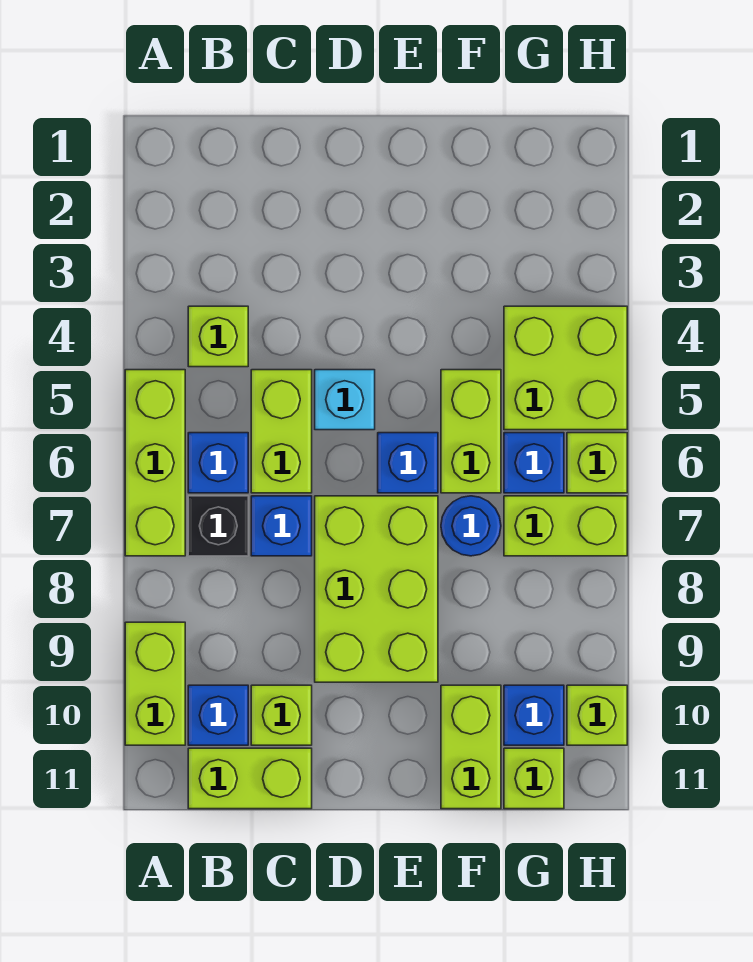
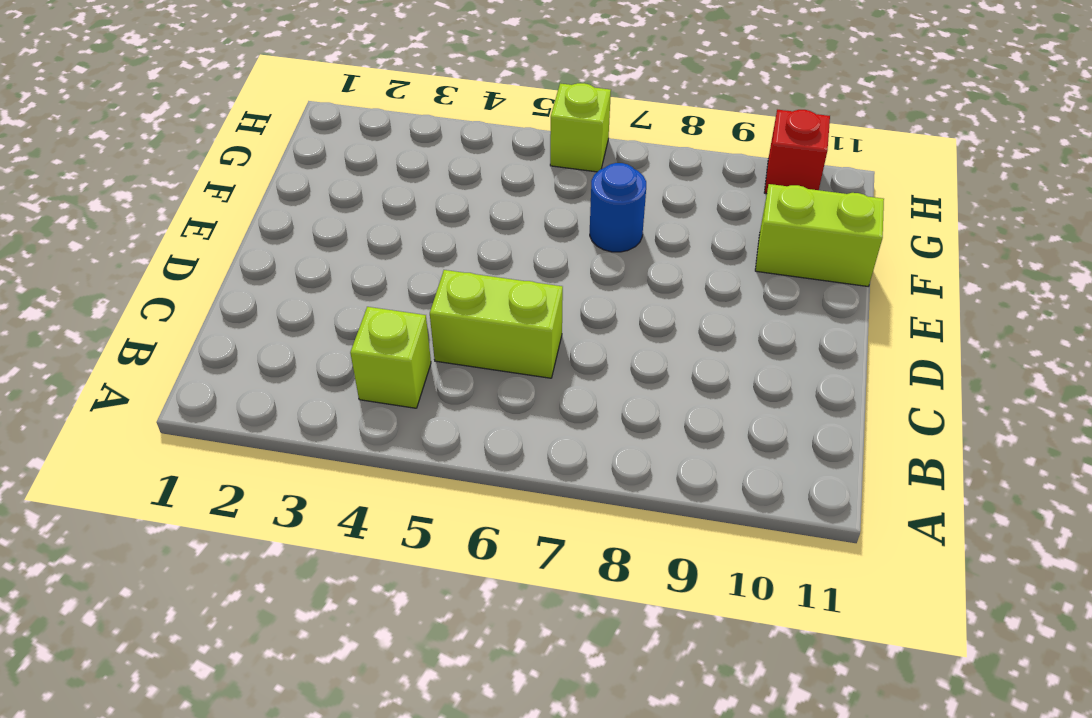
red brick H10 level 1 -> lime brick H10 level 1
none -> lime brick A5:A7 level 1
none -> lime brick A9:A10 level 1
none -> blue brick B6 level 1

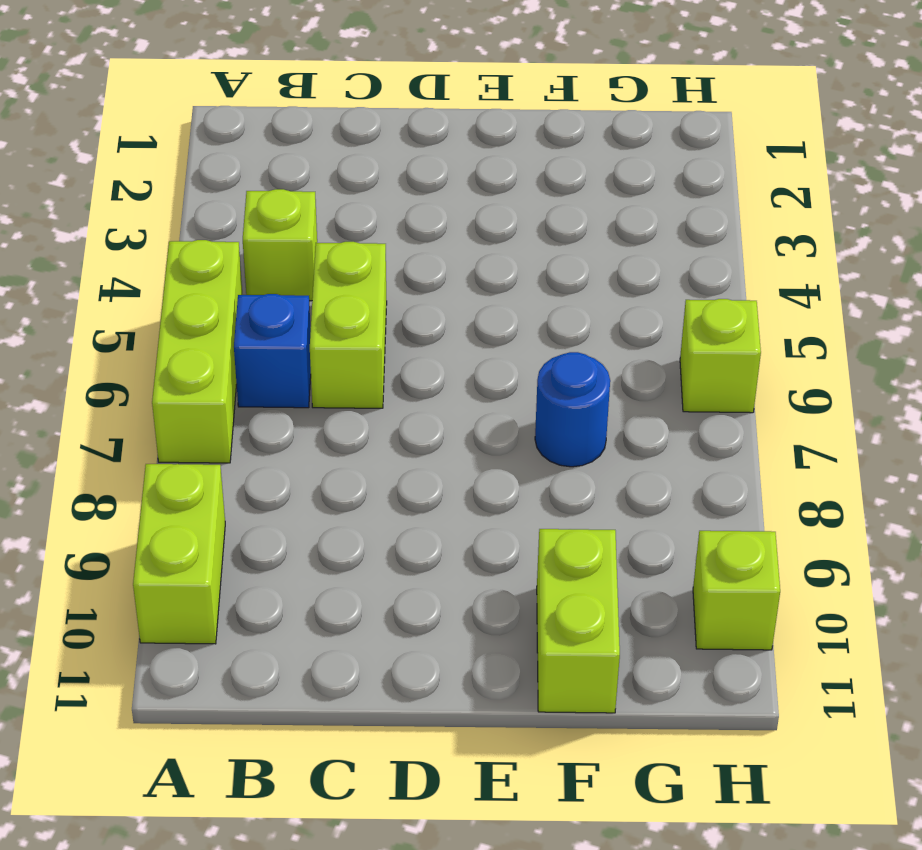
none -> black brick B7 level 1
none -> blue brick B10 level 1
none -> lime brick B11:C11 level 1

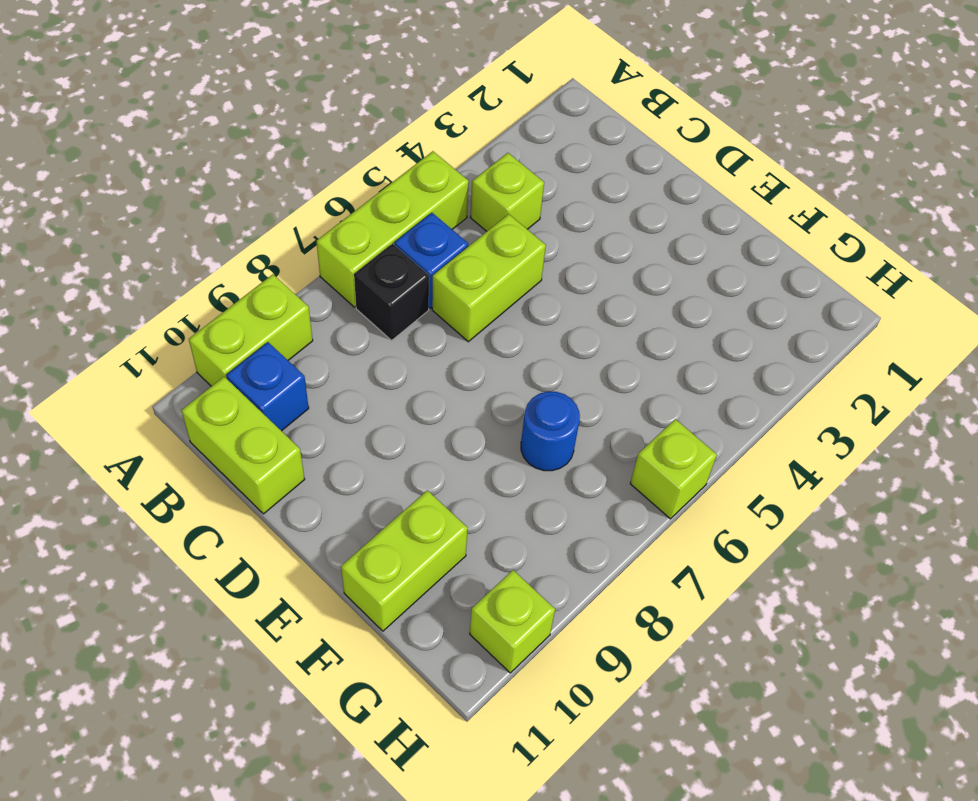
none -> blue brick C7 level 1
none -> lime brick C10 level 1
none -> cyan brick D5 level 1

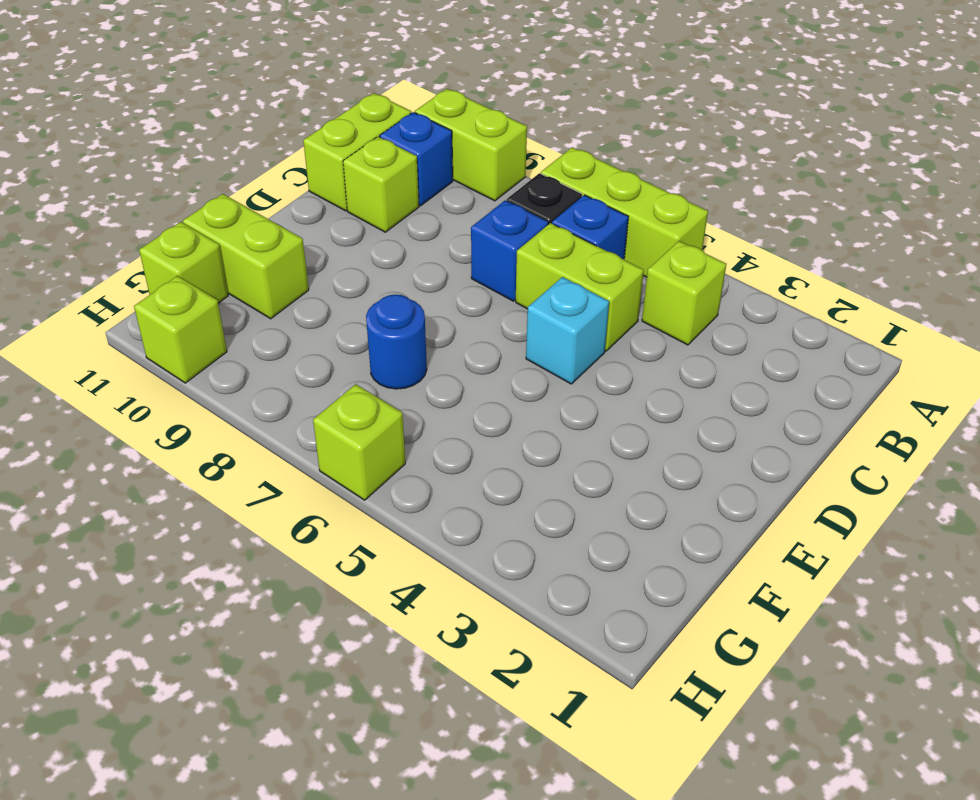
none -> lime brick D7:E9 level 1
none -> blue brick E6 level 1
none -> lime brick F5:F6 level 1

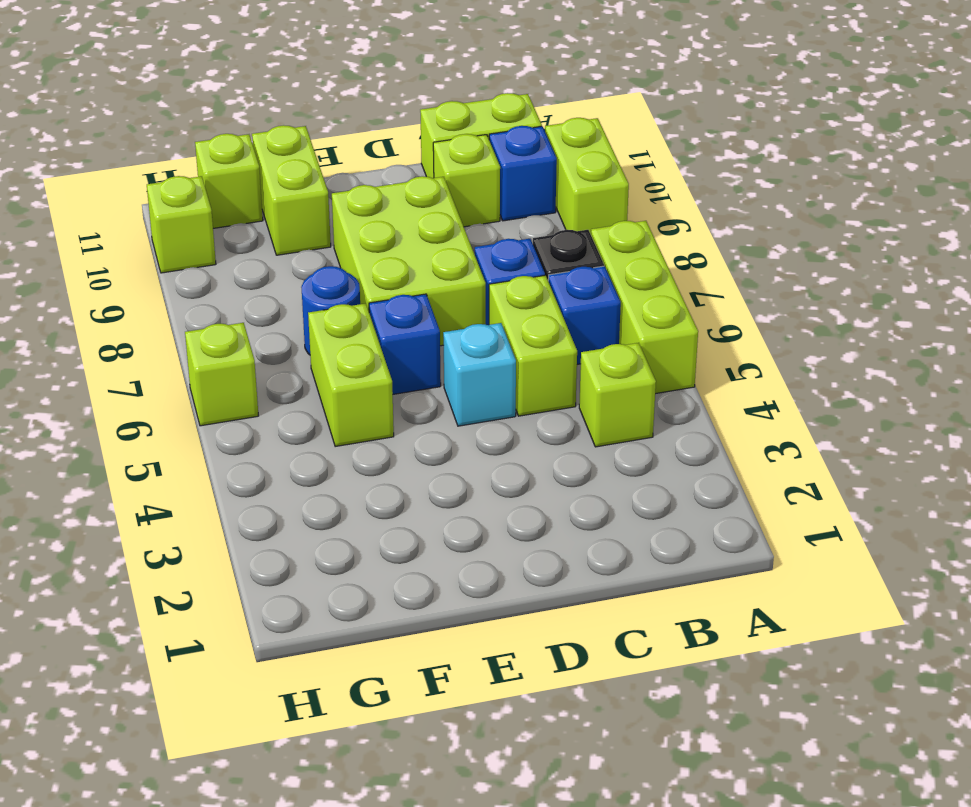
none -> lime brick G4:H5 level 1
none -> blue brick G6 level 1
none -> lime brick G7:H7 level 1

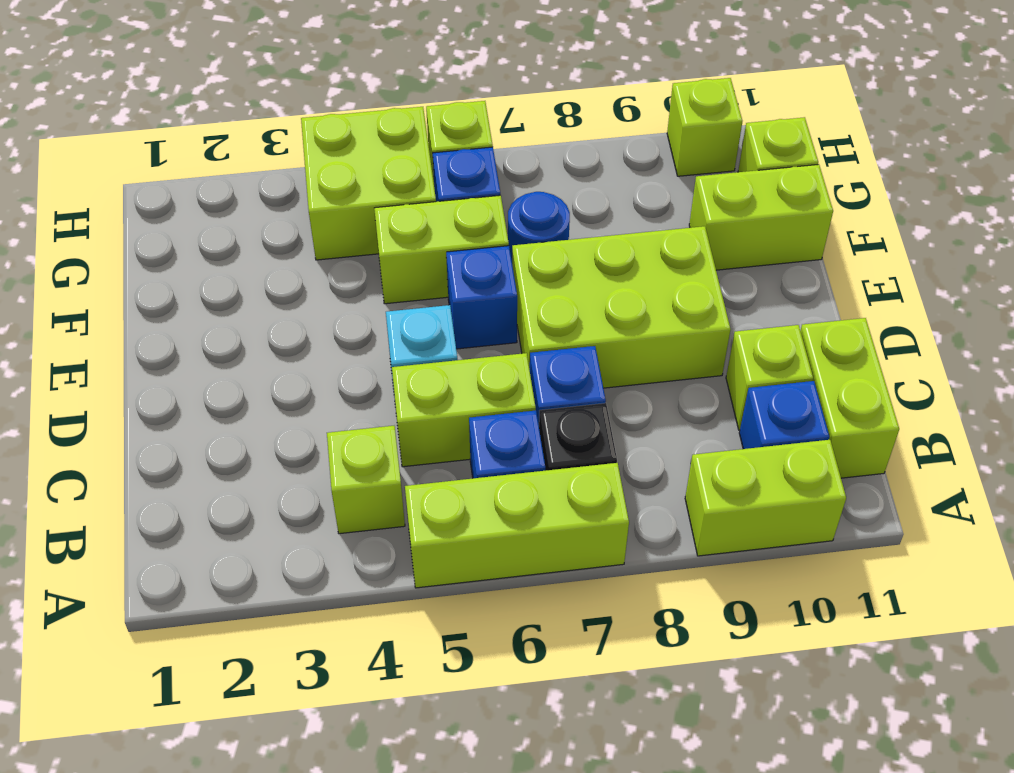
none -> lime brick G7:H7 level 1
none -> blue brick G10 level 1

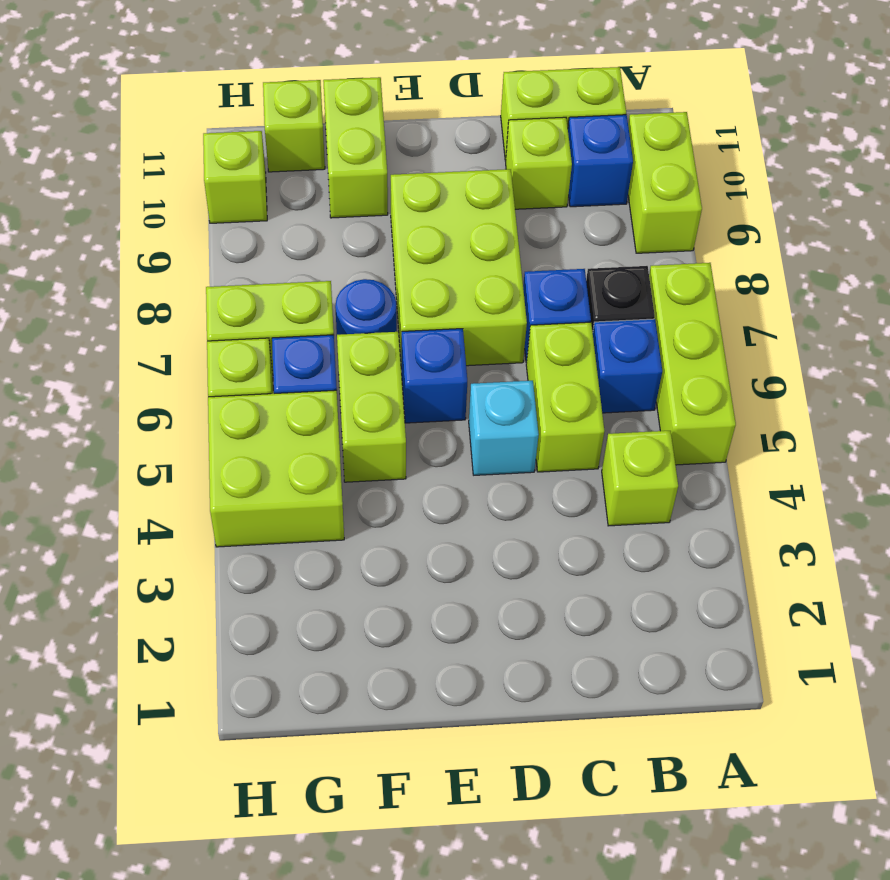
none -> blue brick G10 level 1

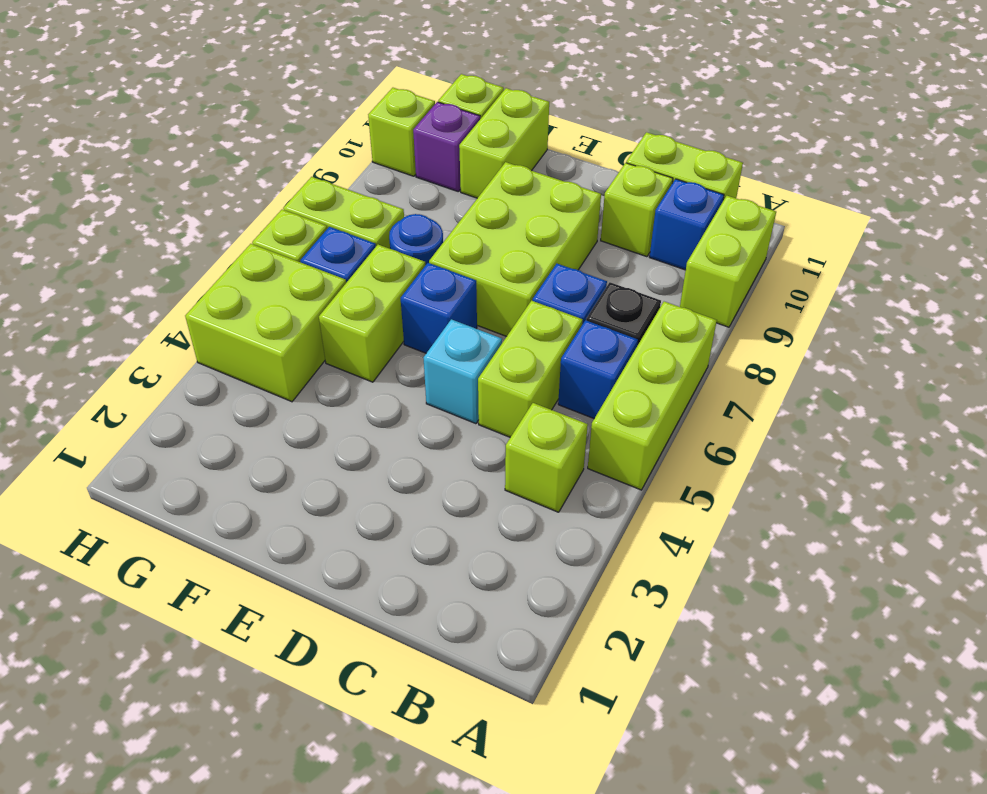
purple brick G10 level 1 -> blue brick G10 level 1

